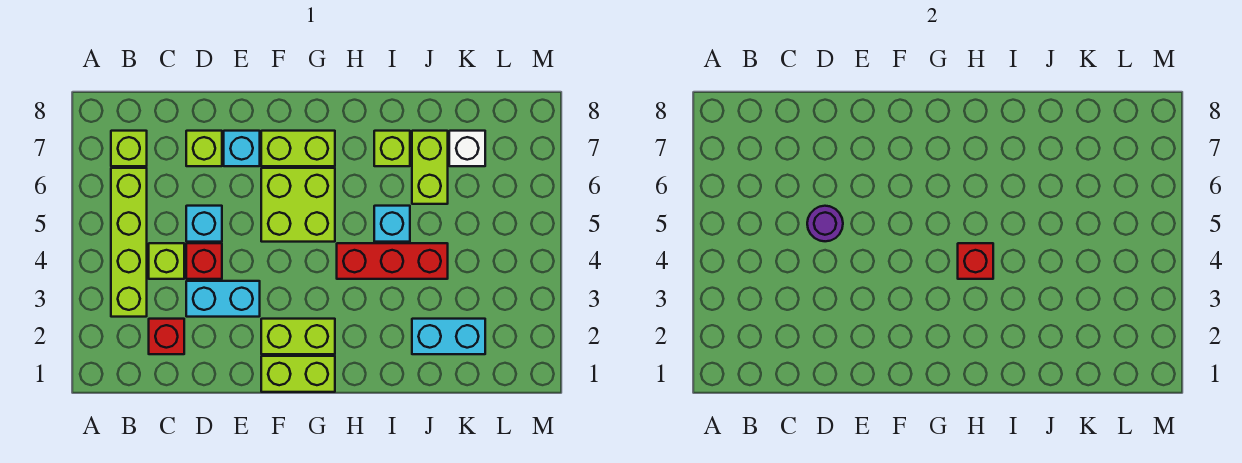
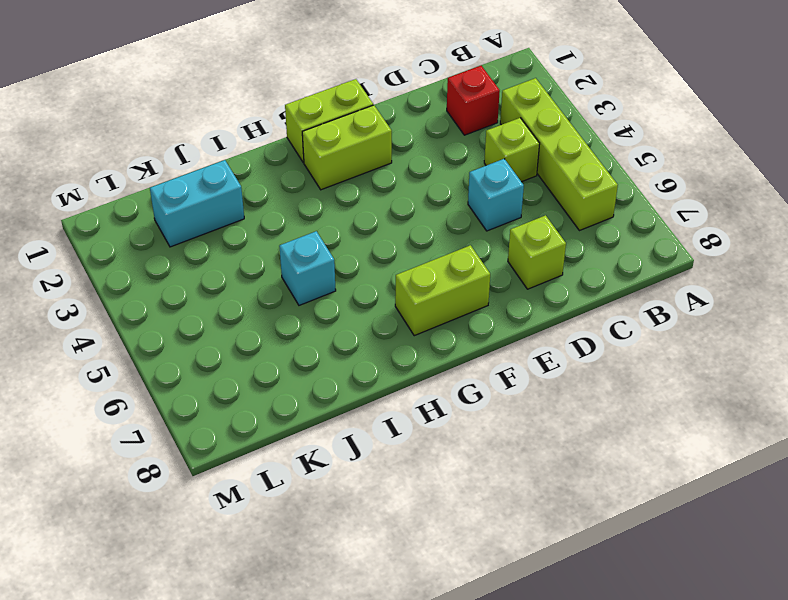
none -> lime brick B7 level 1
none -> cyan brick D3:E3 level 1
none -> red brick D4 level 1

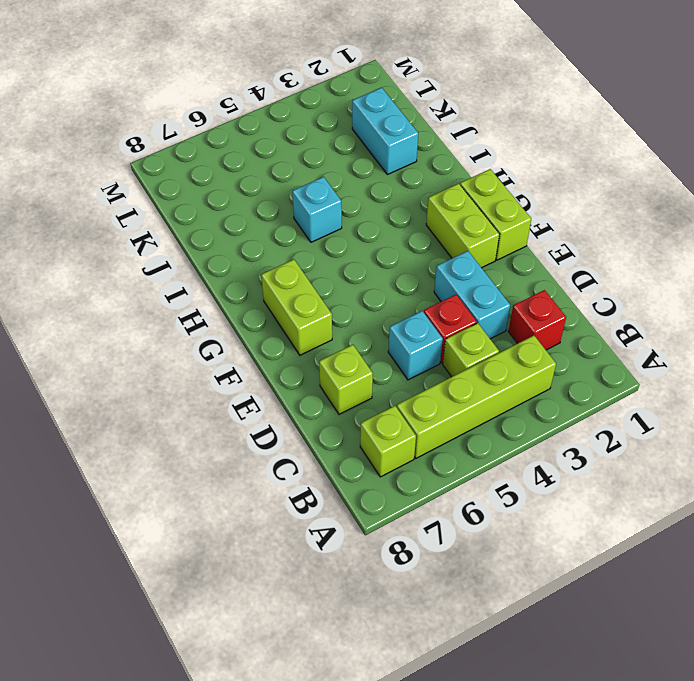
none -> cyan brick E7 level 1
none -> lime brick F5:G6 level 1
none -> red brick H4:J4 level 1

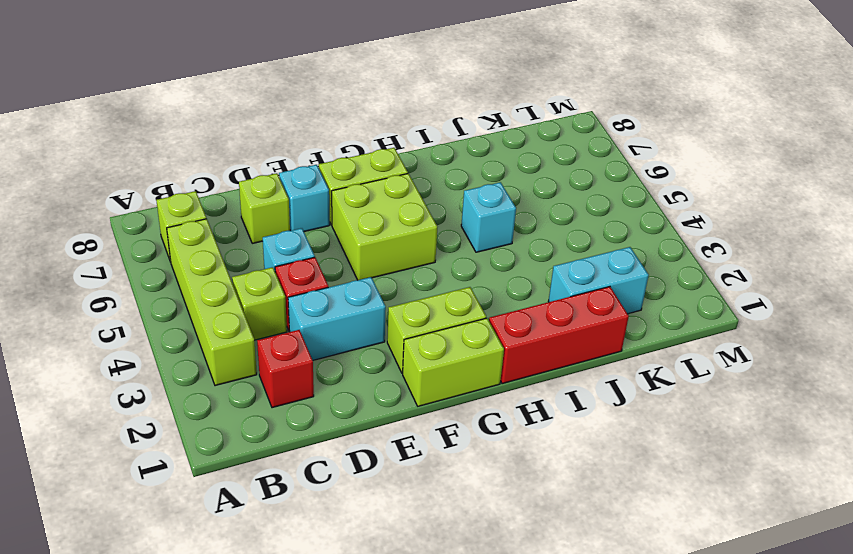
red brick H1:J1 level 1 -> red brick H4:J4 level 1
none -> lime brick I7 level 1
none -> lime brick J6:J7 level 1
none -> white brick K7 level 1

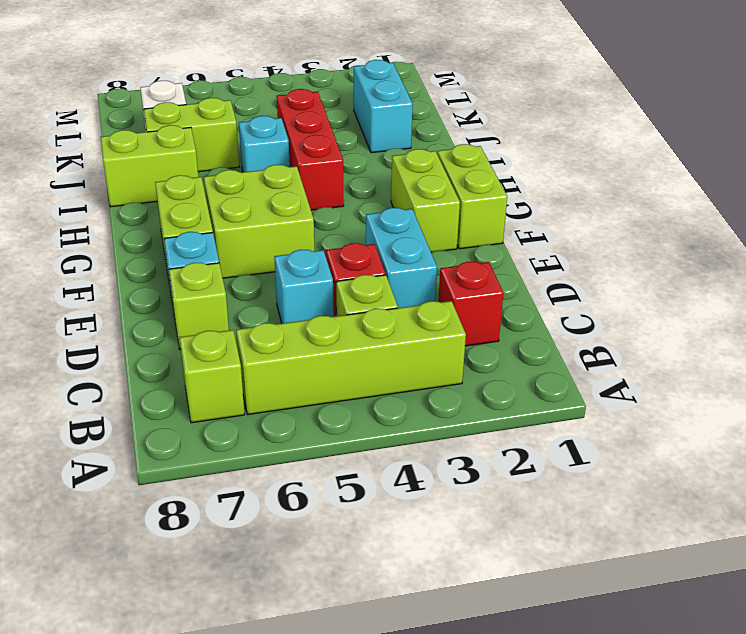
lime brick I7:I8 level 1 -> lime brick I7 level 1
none -> purple round brick D5 level 2
none -> red brick H4 level 2

